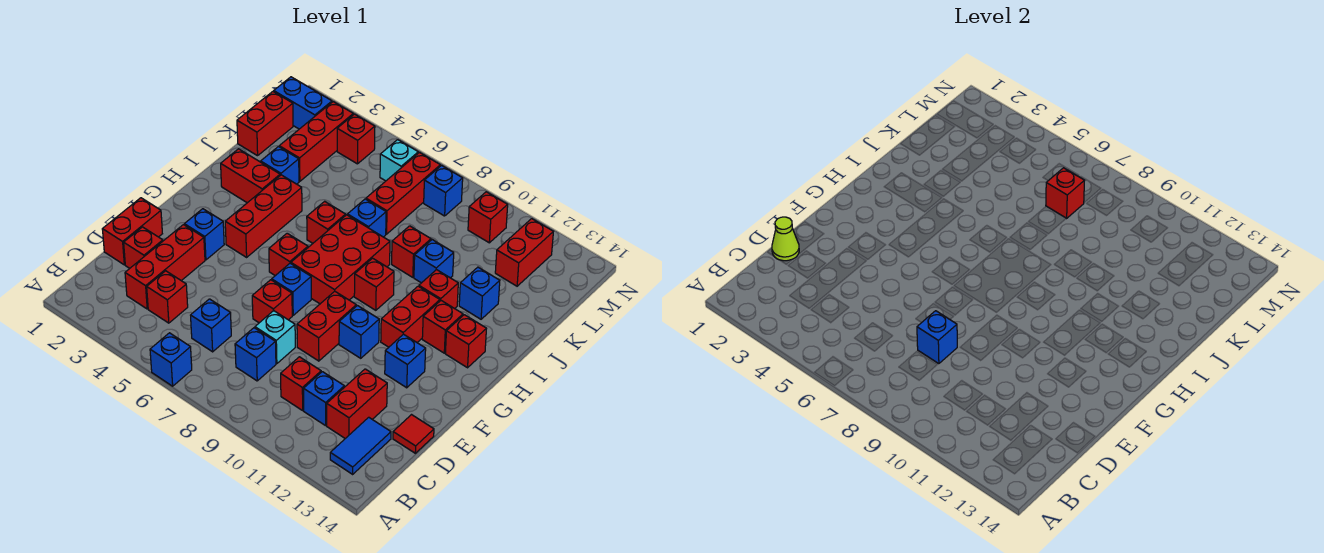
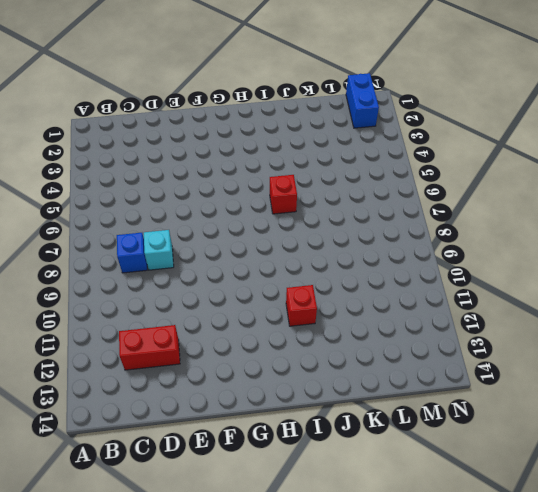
none -> blue brick A6 level 1
none -> blue tile B13:C13 level 1
none -> red brick C3:E3 level 1
none -> red brick C4 level 1

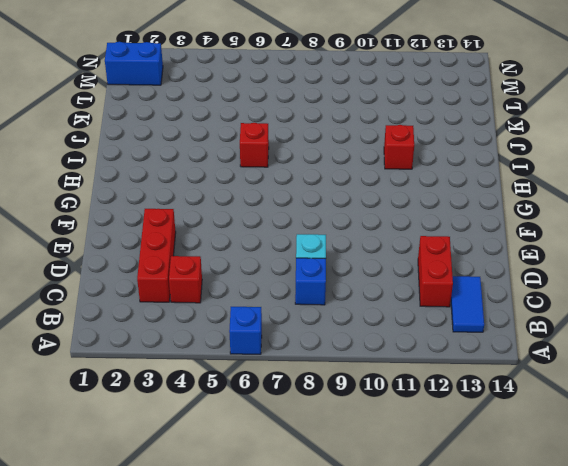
none -> blue brick C6 level 1
none -> red brick C10 level 1
none -> blue brick C11 level 1
none -> red brick D1:E1 level 1

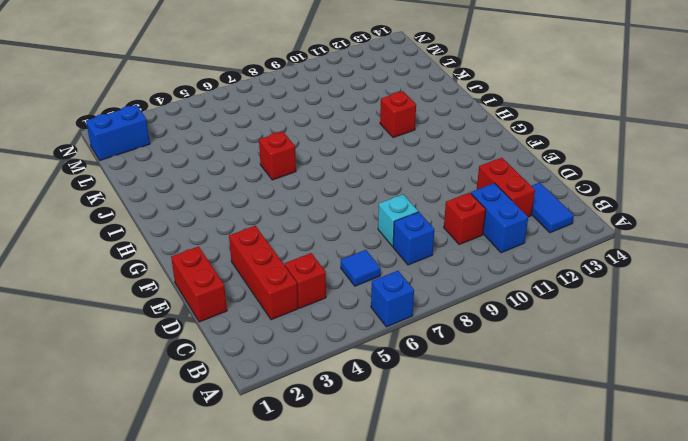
blue brick B11:C11 level 1 -> blue brick C11 level 1
blue tile C6 level 1 -> blue brick C6 level 1
none -> red brick D2 level 1
none -> red tile D14 level 1
none -> red brick E7 level 1
none -> red brick E9:F9 level 1

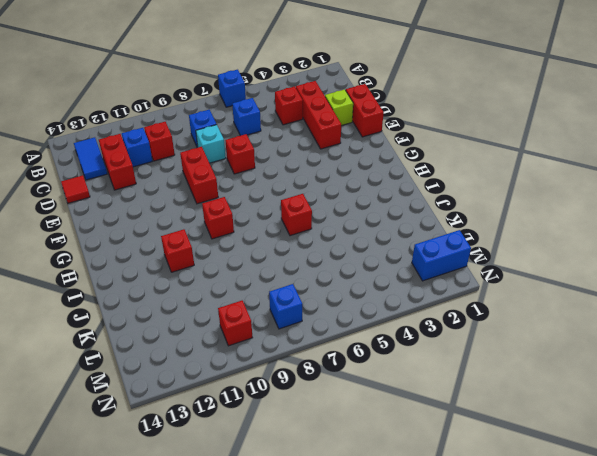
lime brick D2 level 1 -> red brick D2 level 1
none -> blue brick F3 level 1
none -> blue brick F7 level 1
none -> blue brick F10 level 1
none -> blue brick F12 level 1

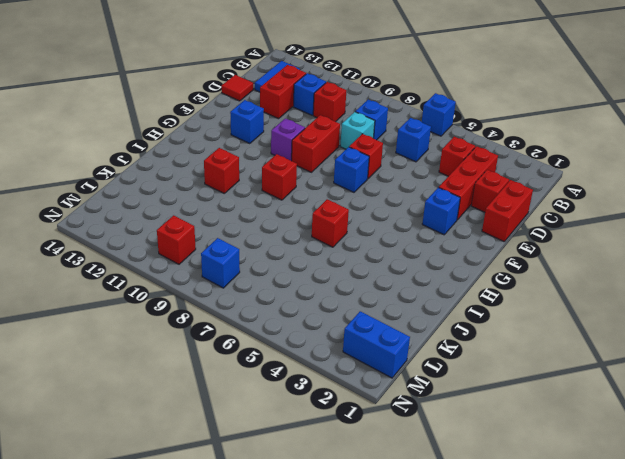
purple brick F10 level 1 -> blue brick F10 level 1
none -> red brick G4:I4 level 1
none -> red brick G6 level 1
none -> red brick G7:I8 level 1
none -> red brick G11:H11 level 1

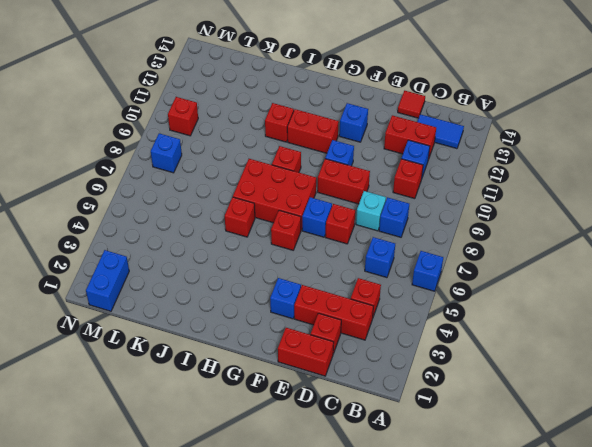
none -> red brick G4:I4 level 1
none -> red brick H12 level 1
none -> red brick H13 level 1
none -> red brick I2:I3 level 1

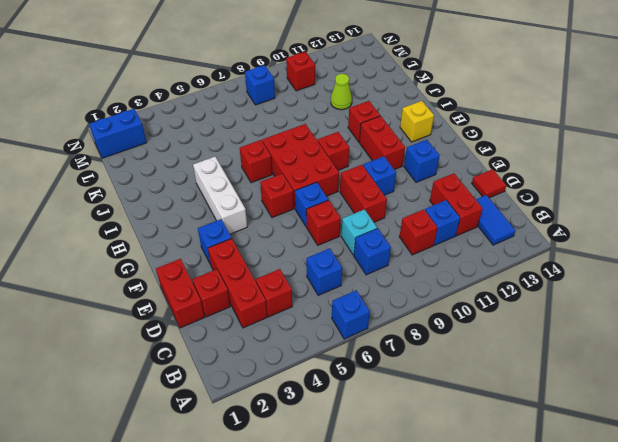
white brick G4:I4 level 1 -> red brick G4:I4 level 1
yellow brick H13 level 1 -> red brick H13 level 1
lime cone K11 level 1 -> lime cone D1 level 2
none -> red brick H12 level 1
none -> red brick I2:I3 level 1
none -> blue brick J3 level 1
none -> blue brick J7 level 1

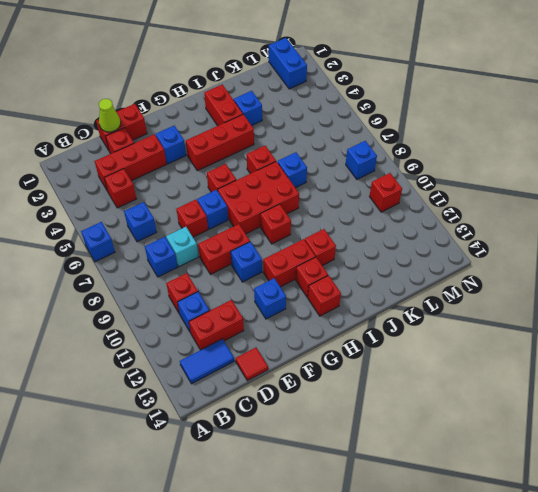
none -> red brick J9 level 1
none -> blue brick J10 level 1
none -> blue brick J12 level 1
none -> red brick K1:L1 level 1

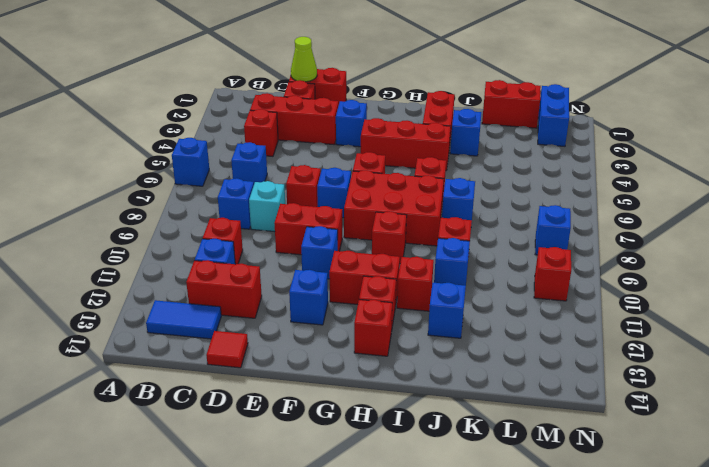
none -> red brick K3:M3 level 1
none -> red brick K7:M7 level 1
none -> red brick L12:M12 level 1
none -> red brick M4 level 1

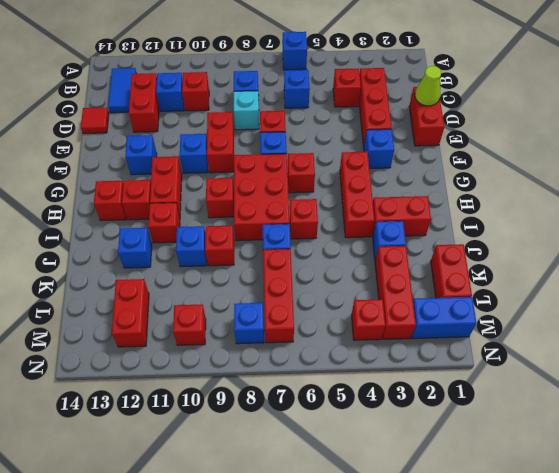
none -> red brick D2 level 1
none -> cyan brick M6 level 1
none -> blue brick D8 level 2
none -> red brick L7 level 2

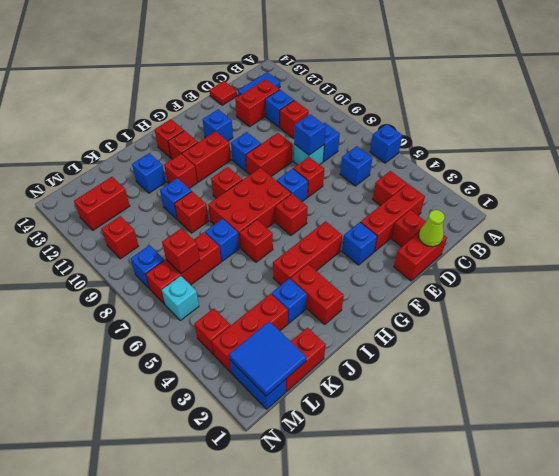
blue tile L1:M2 level 2 -> none

